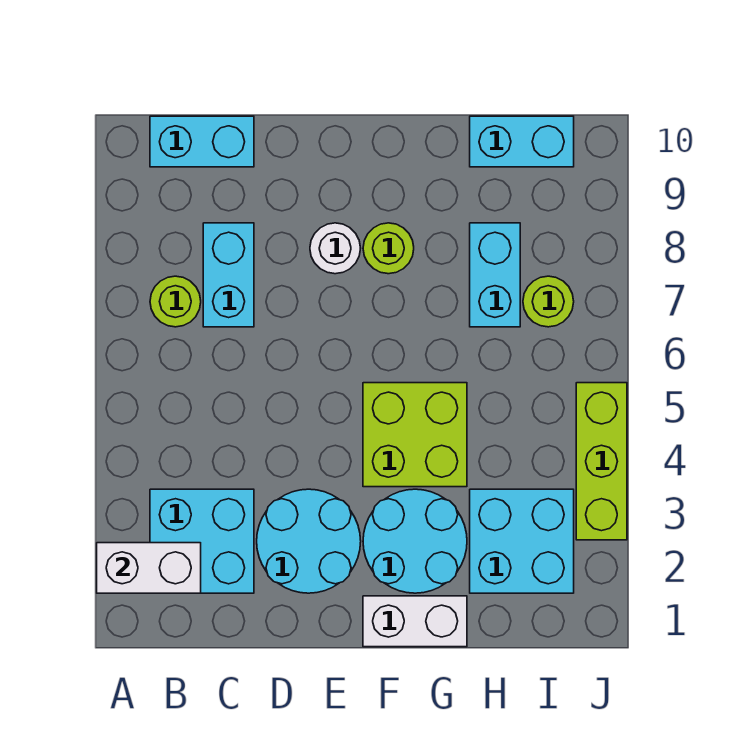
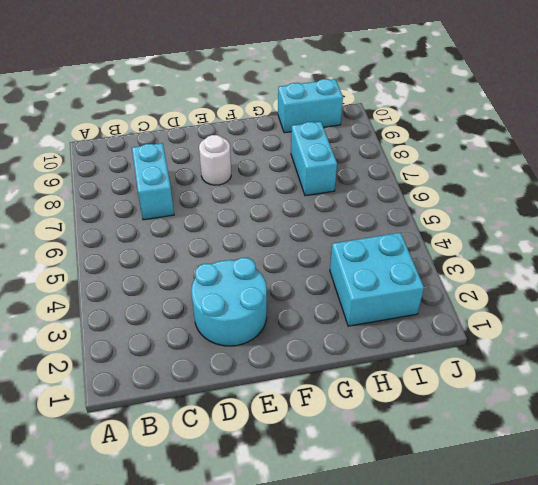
none -> cyan brick B2:C3 level 1
none -> lime round brick B7 level 1
none -> cyan brick B10:C10 level 1

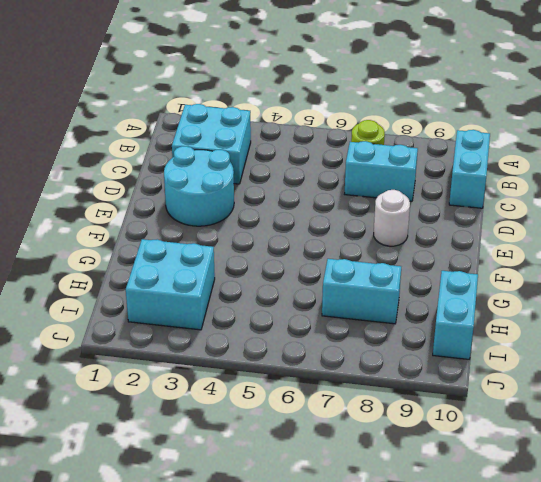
none -> white brick F1:G1 level 1
none -> cyan round brick F2:G3 level 1
none -> lime brick F4:G5 level 1

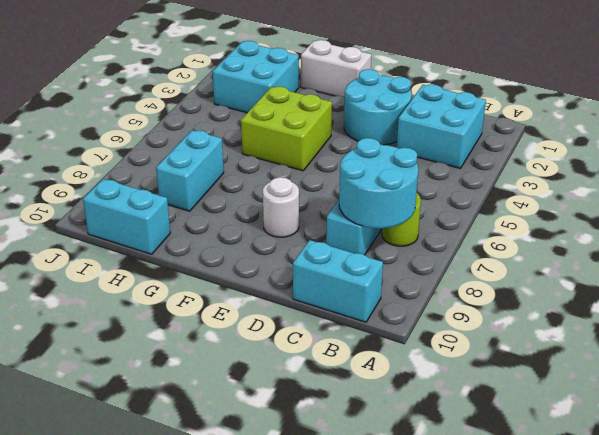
cyan round brick B7:C8 level 2 -> cyan round brick F2:G3 level 1
none -> lime round brick F8 level 1
none -> lime round brick I7 level 1
none -> lime brick J3:J5 level 1

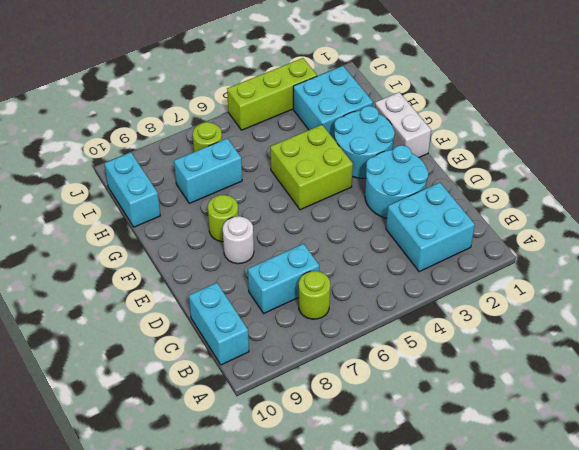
none -> white brick A2:B2 level 2

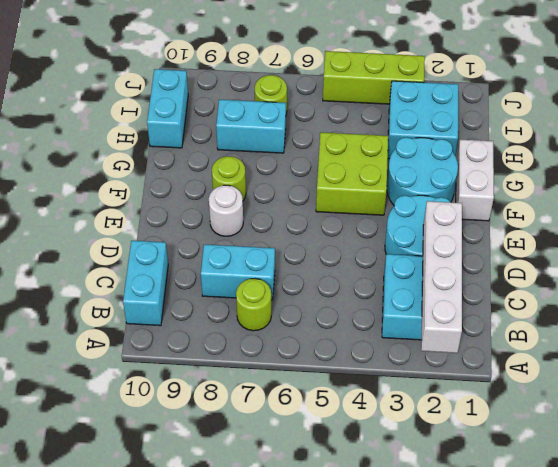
white brick A2:D2 level 2 -> white brick A2:B2 level 2

